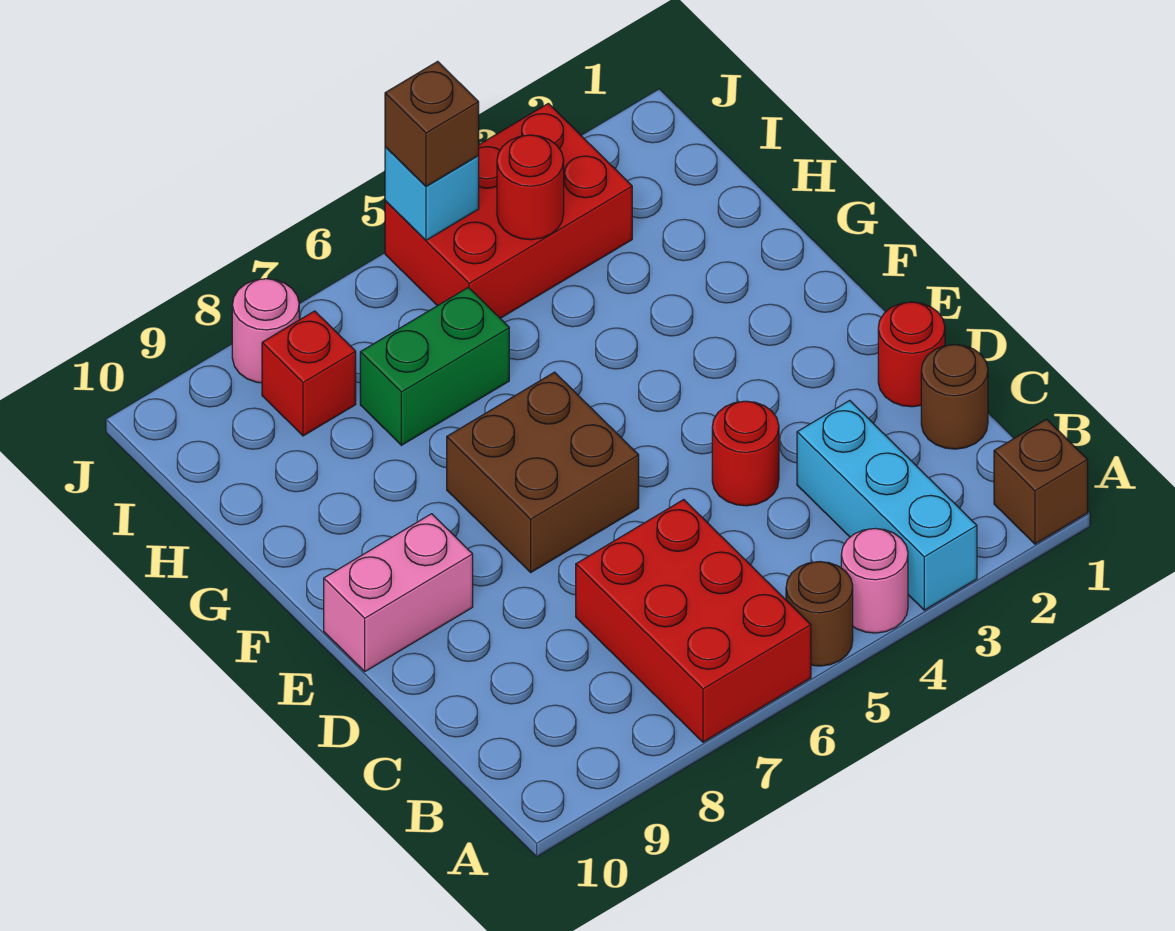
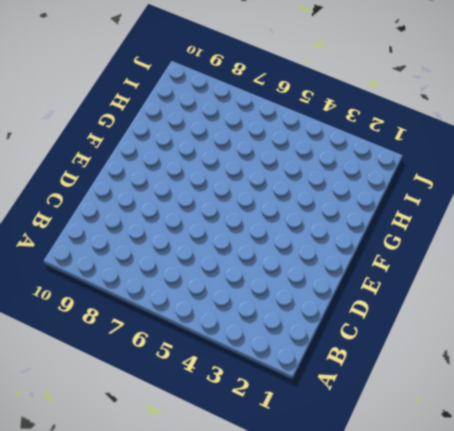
none -> brown brick A1 level 1
none -> cyan brick A3:C3 level 1
none -> pink round brick A4 level 1

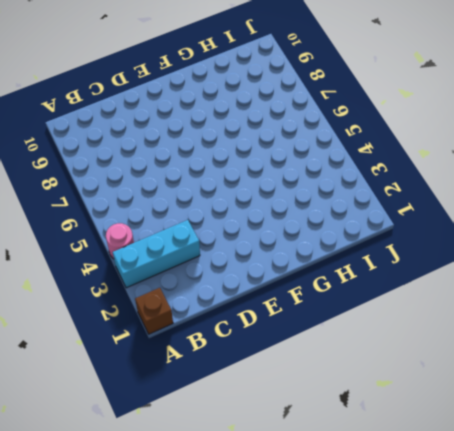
none -> brown round brick A5 level 1
none -> red brick A6:C7 level 1
none -> brown round brick C1 level 1

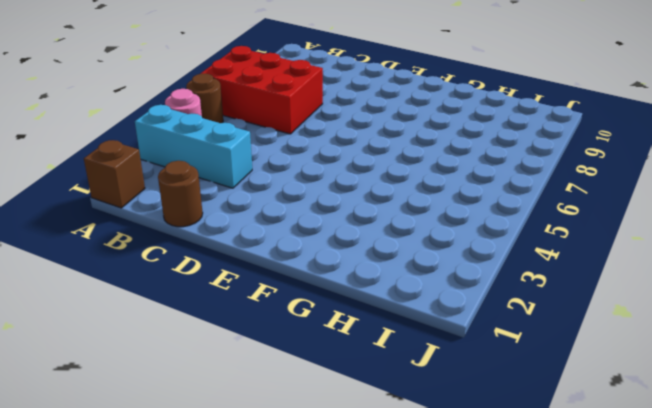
none -> red round brick D1 level 1
none -> red round brick D4 level 1
none -> brown brick E6:F7 level 1

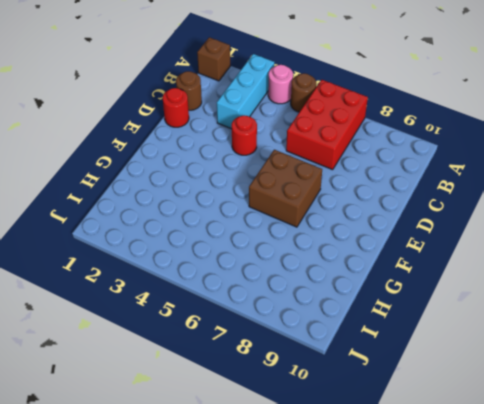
none -> pink brick E9:E10 level 1
none -> green brick H6:H7 level 1
none -> red brick I3:J5 level 1

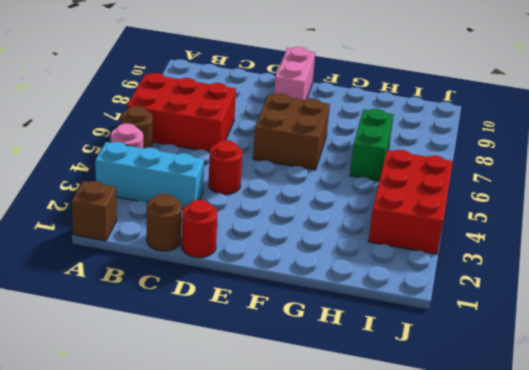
none -> red brick I8 level 1
none -> pink round brick J8 level 1
none -> red round brick I4 level 2

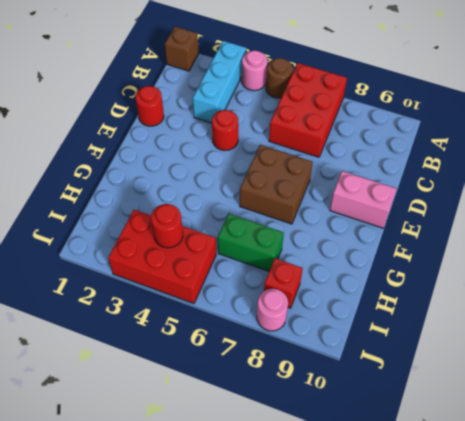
none -> brown round brick C1 level 1
none -> cyan brick J5 level 2
none -> brown brick J5 level 3

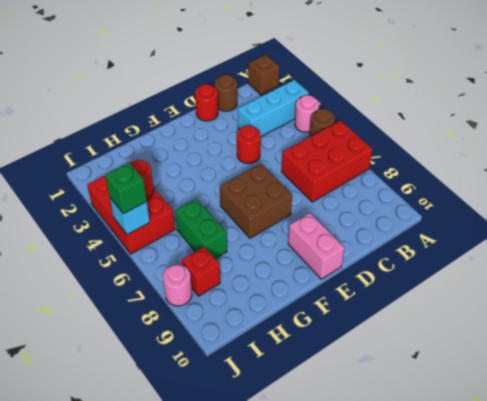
green brick J5 level 3 -> brown brick J5 level 3

